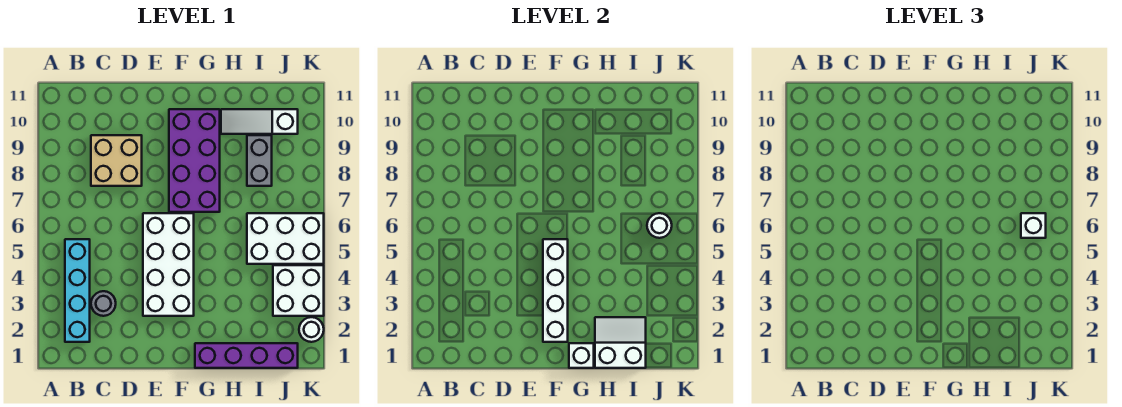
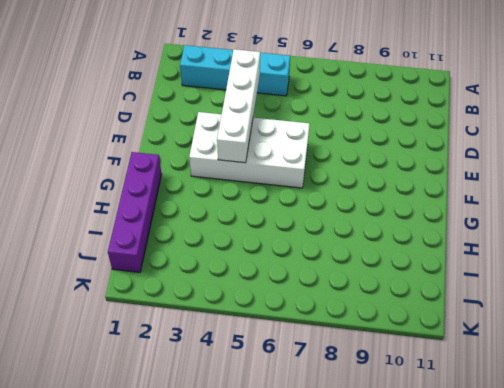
white brick C4:F4 level 2 -> white brick F2:F5 level 2
none -> grey round brick C3 level 1
none -> tan brick C8:D9 level 1
none -> purple brick F7:G10 level 1

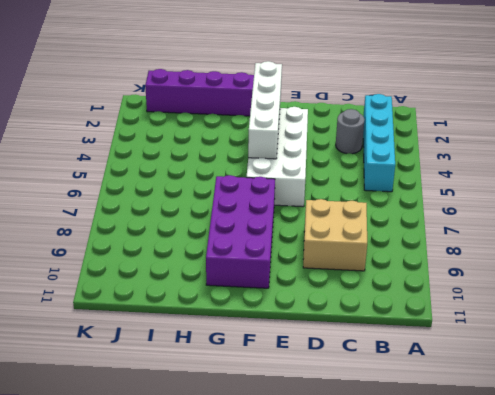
none -> white slope H10:J10 level 1 top J
none -> white brick I5:K6 level 1
none -> grey brick I8:I9 level 1

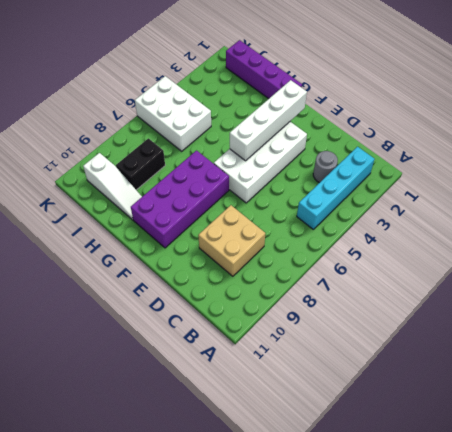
black brick I8:I9 level 1 -> grey brick I8:I9 level 1
none -> white brick J3:K4 level 1
none -> white round brick K2 level 1
none -> white brick G1 level 2

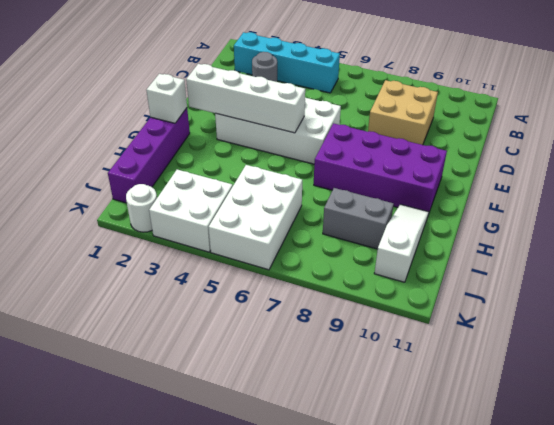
none -> white slope H1:I2 level 2 top 1
none -> white round brick J6 level 2
none -> white brick J6 level 3

